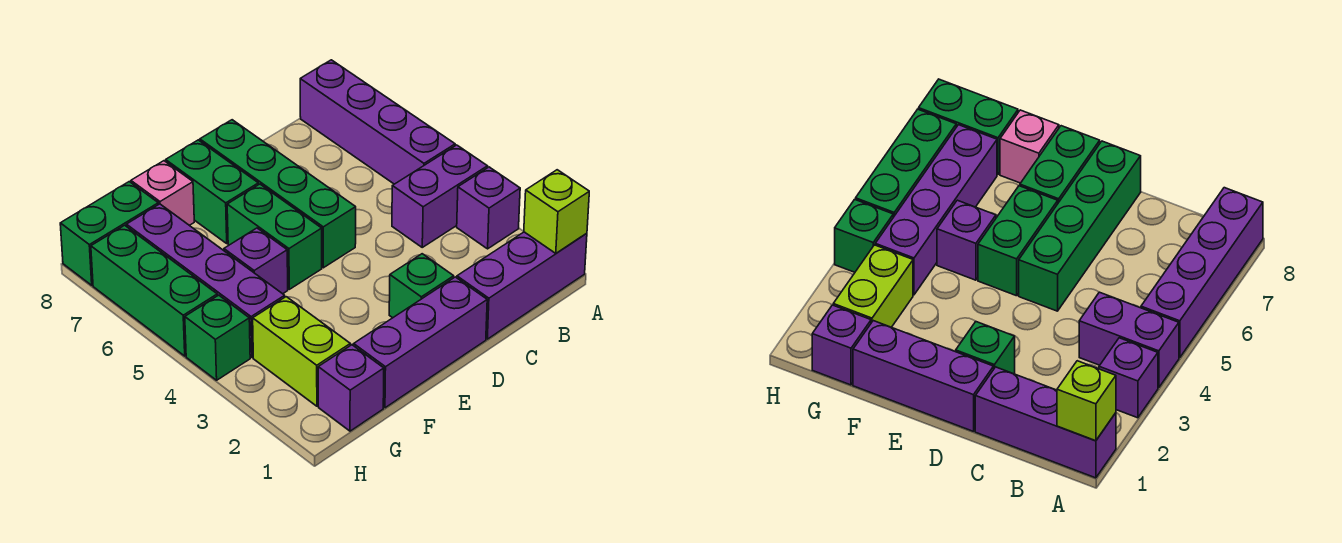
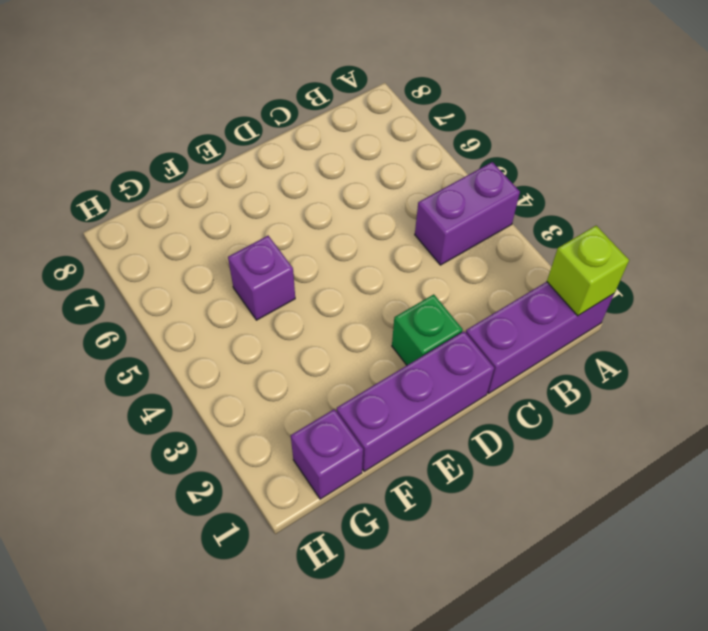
none -> purple brick A3 level 1
none -> purple brick A5:A8 level 1
none -> green brick D5:D8 level 1

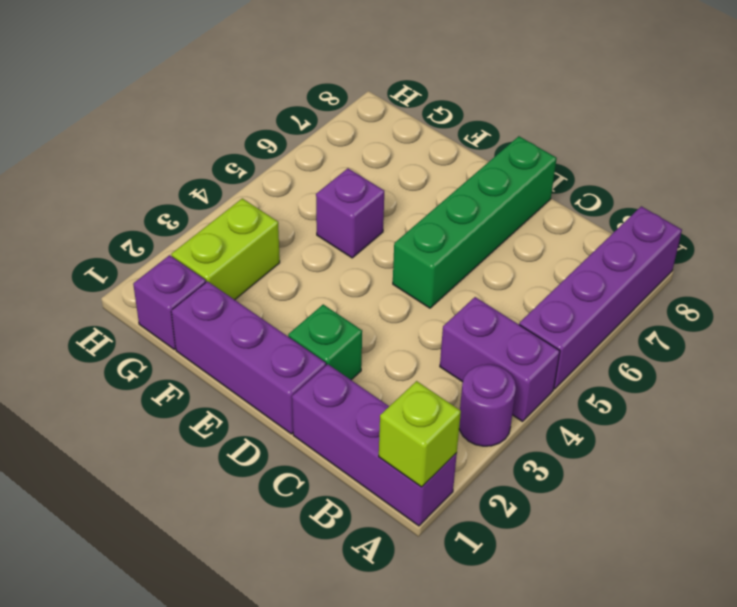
purple round brick A3 level 1 -> purple brick A3 level 1
none -> green brick E5:E6 level 1
none -> green brick E7:E8 level 1
none -> pink brick F8 level 1

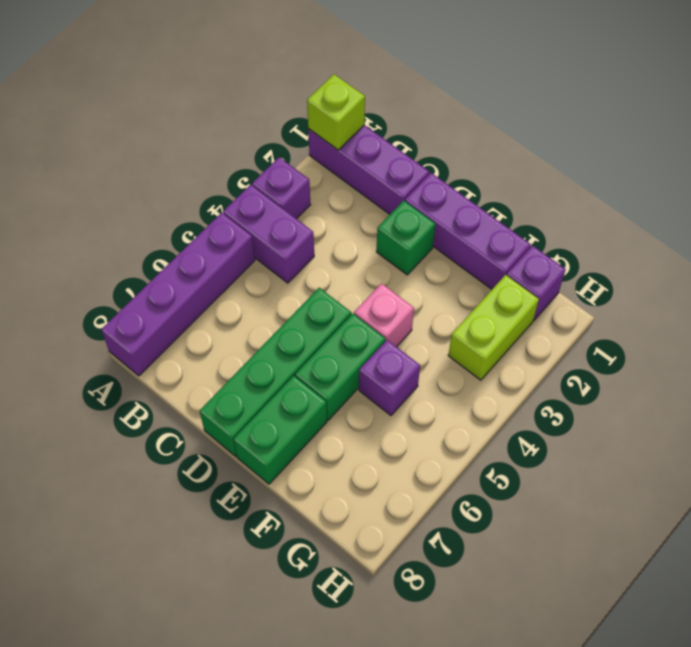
pink brick E4 level 1 -> pink brick F8 level 1
none -> purple brick G4:G7 level 1
none -> green brick G8:H8 level 1
none -> green brick H4 level 1

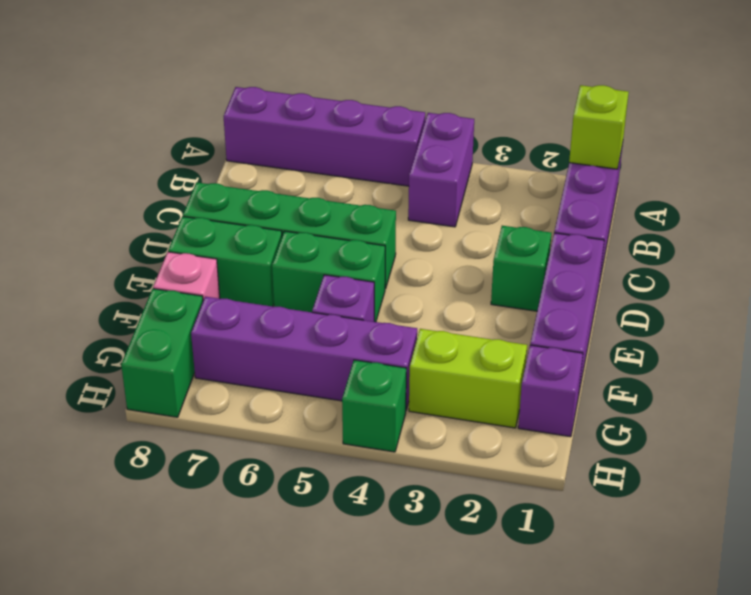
none -> purple brick A3 level 1
none -> green brick H5:H7 level 1

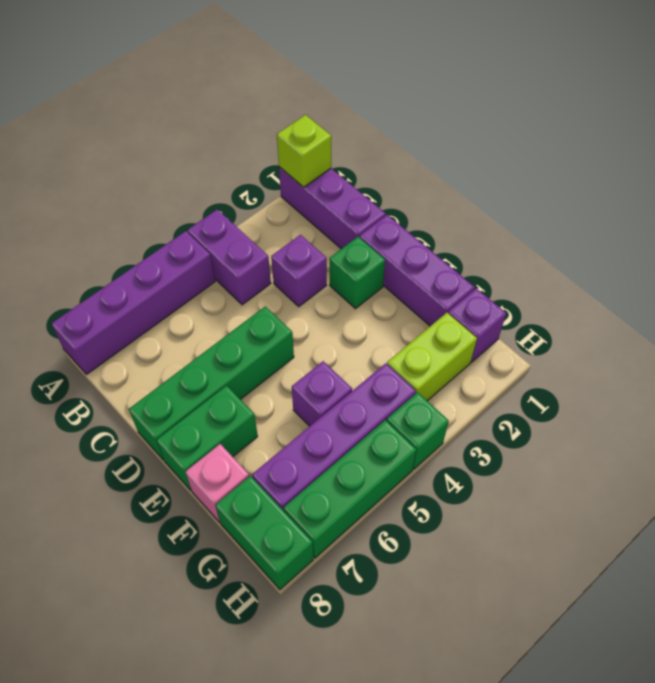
purple brick C3 level 1 -> purple brick A3 level 1
none -> green brick E5:E6 level 1

